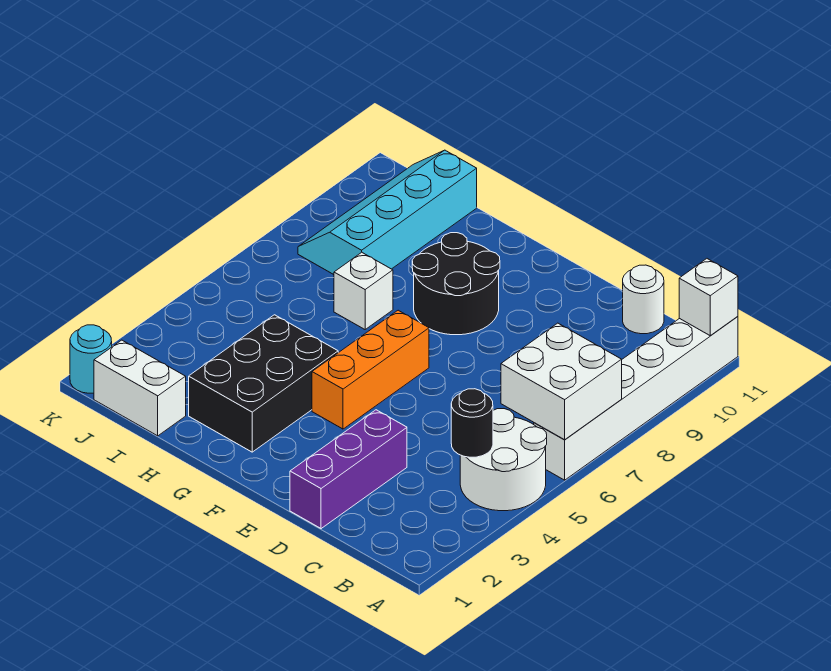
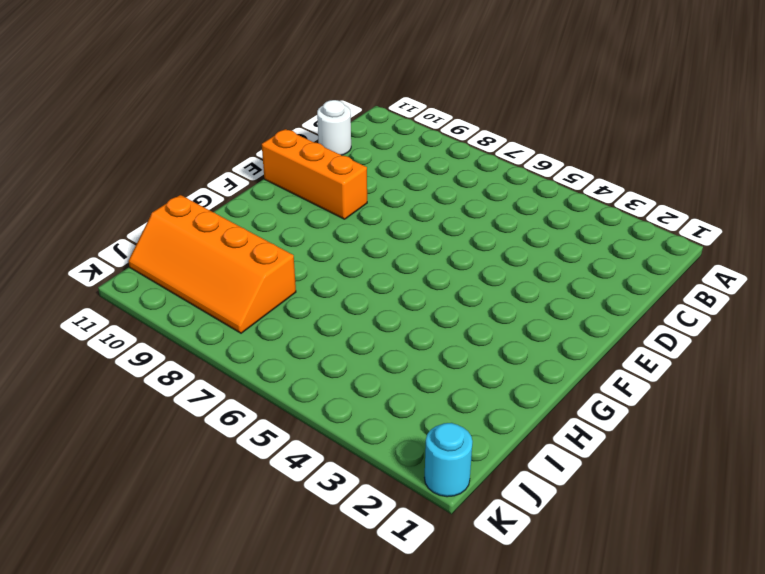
orange brick E9:E11 level 1 -> orange brick F4:F6 level 1
orange slope I8:J11 level 1 top I -> cyan slope I8:J11 level 1 top I
none -> white round brick A4:B5 level 1
none -> white brick A6:A11 level 1
none -> purple brick D1:D3 level 1

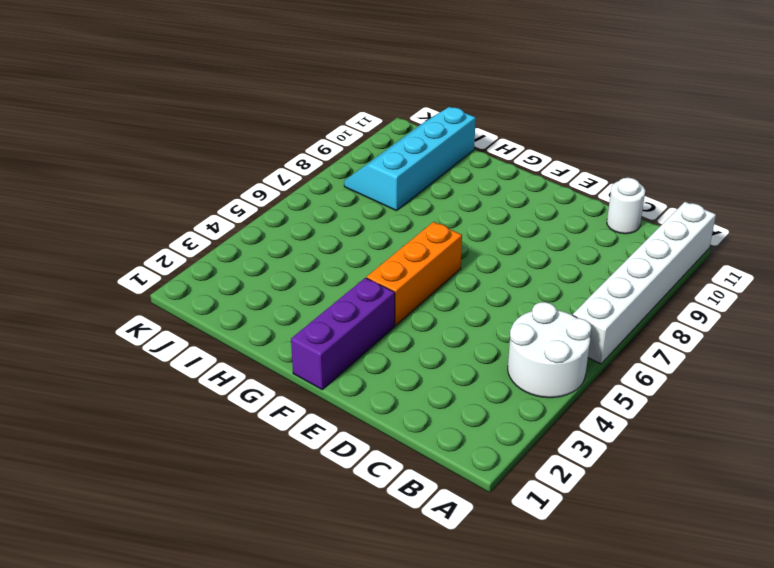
purple brick F1:F3 level 1 -> purple brick D1:D3 level 1
none -> black round brick F8:G9 level 1
none -> black brick G2:H4 level 1
none -> white brick H7 level 1

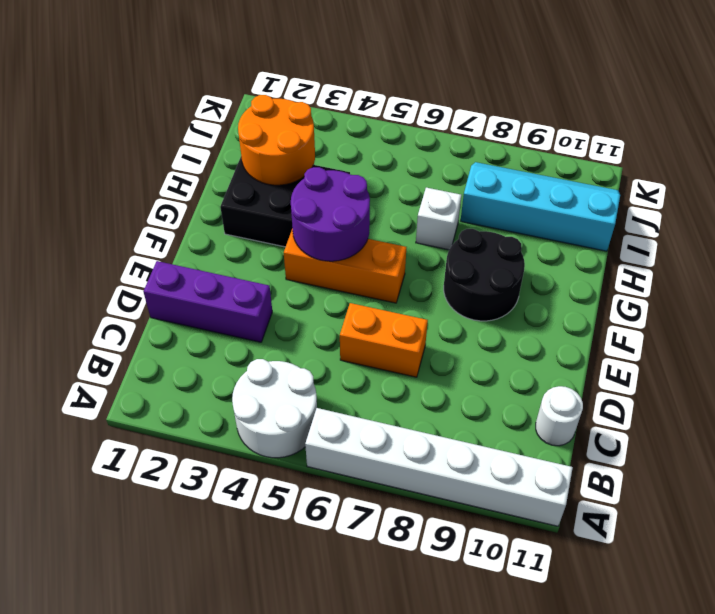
orange brick D6:D7 level 1 -> none
purple round brick F4:G5 level 2 -> none
orange round brick H2:I3 level 2 -> none
none -> white brick I1:J1 level 1
none -> cyan round brick K1 level 1
none -> white brick A6:B7 level 2

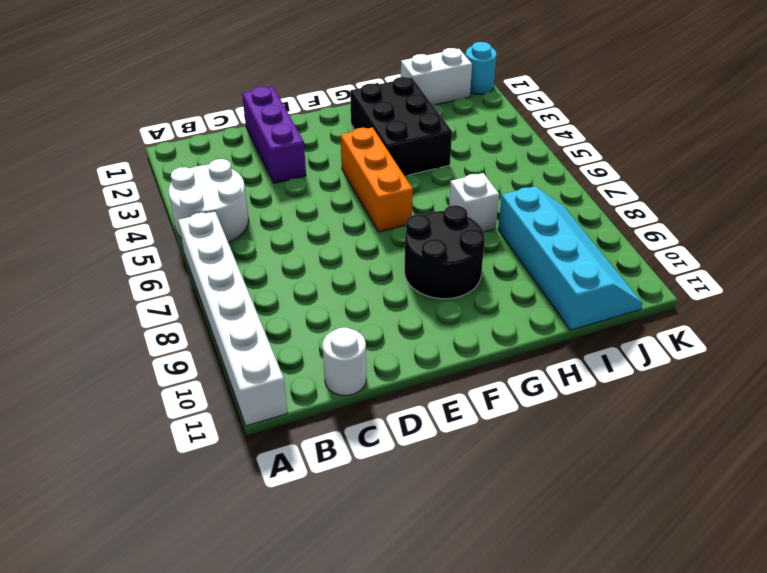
none -> white brick A6:B7 level 2
none -> white brick A11 level 2
none -> black round brick B4 level 2

